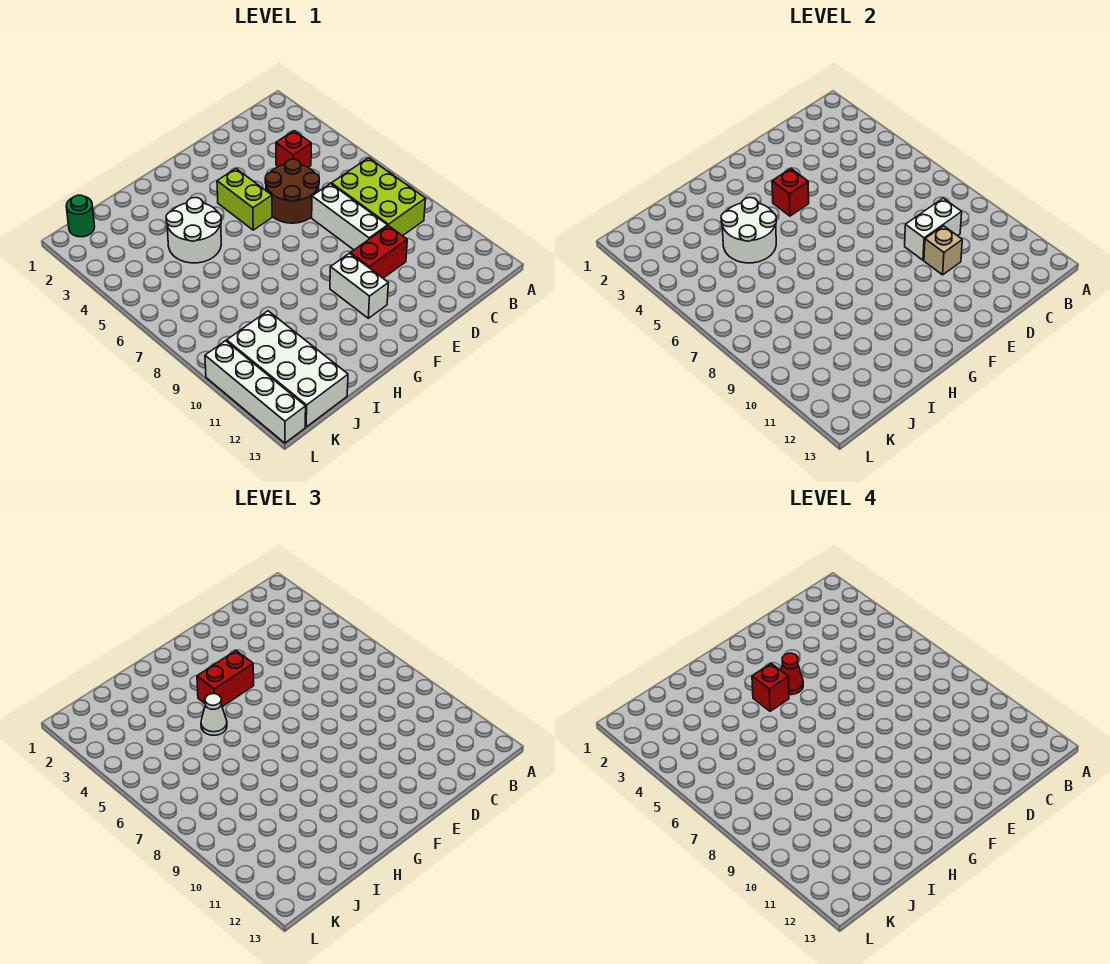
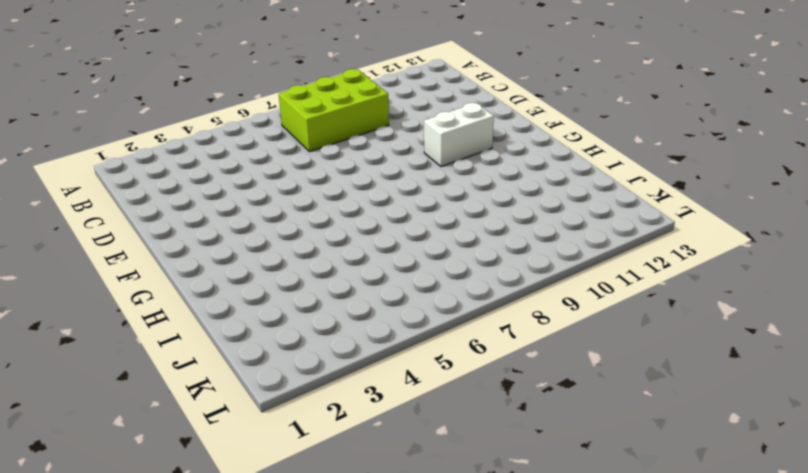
none -> red brick C4 level 1
none -> brown round brick D5:E6 level 1
none -> white brick D7:D9 level 1

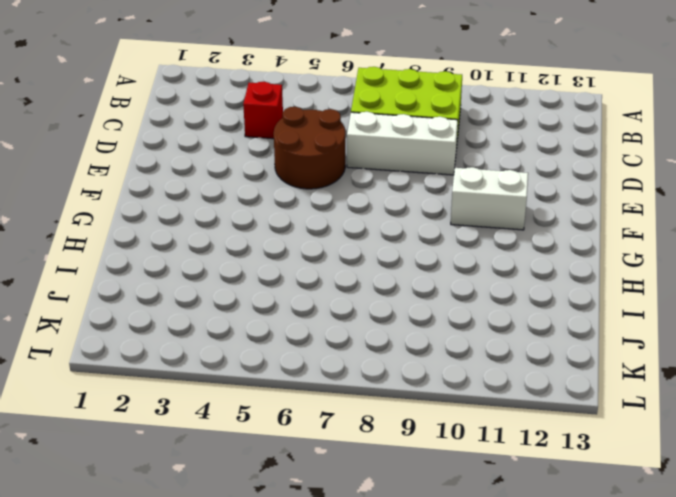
none -> red brick D10:E10 level 1
none -> lime brick F4:F5 level 1
none -> white round brick H4:I5 level 1

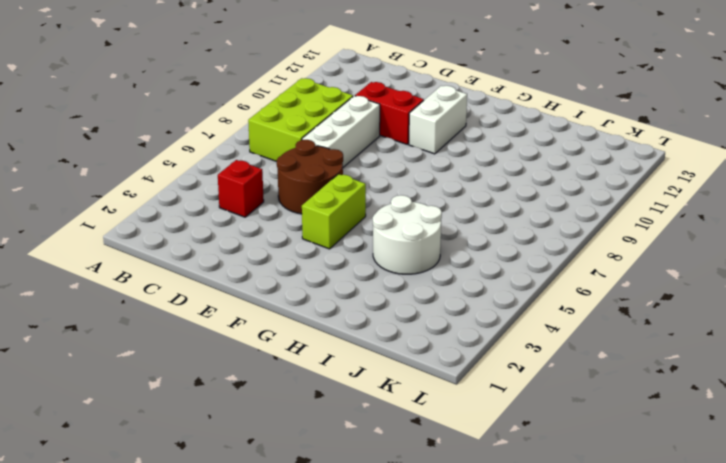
none -> white brick J10:K13 level 1
none -> green round brick K1 level 1
none -> white brick L10:L13 level 1

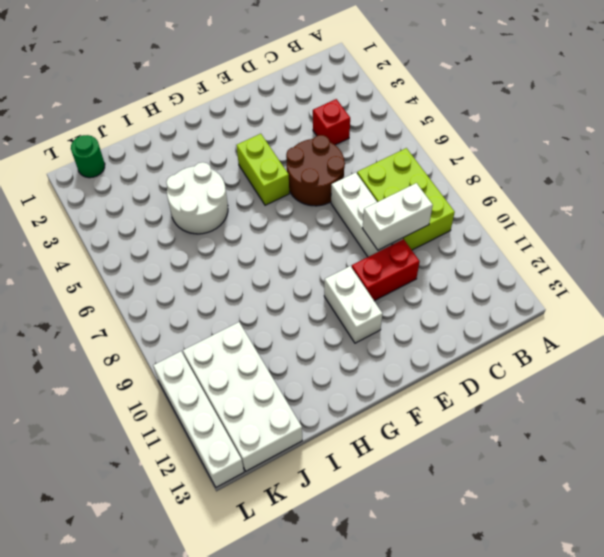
none -> tan brick D10 level 2
none -> red brick F4 level 2
none -> white round brick H4:I5 level 2

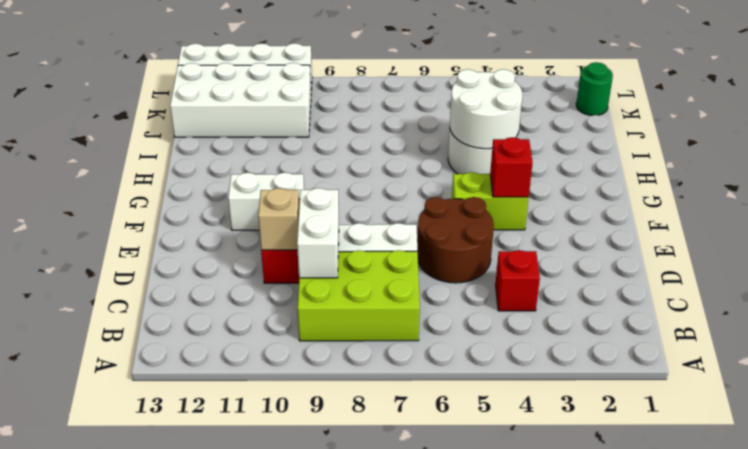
none -> red brick F4:G4 level 3
none -> white cone H5 level 3
none -> red cone F4 level 4

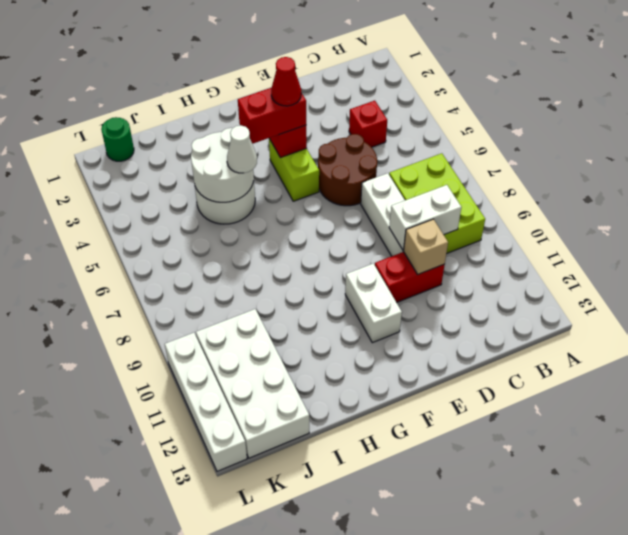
none -> red brick G4 level 4

